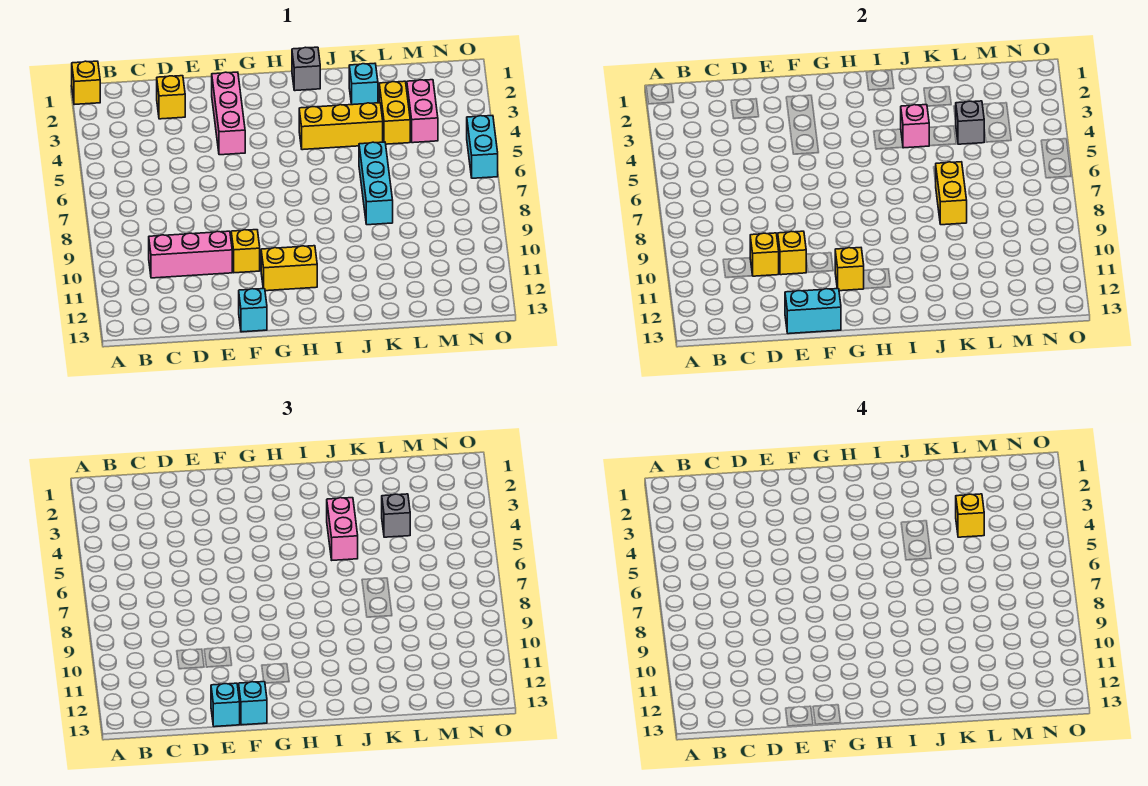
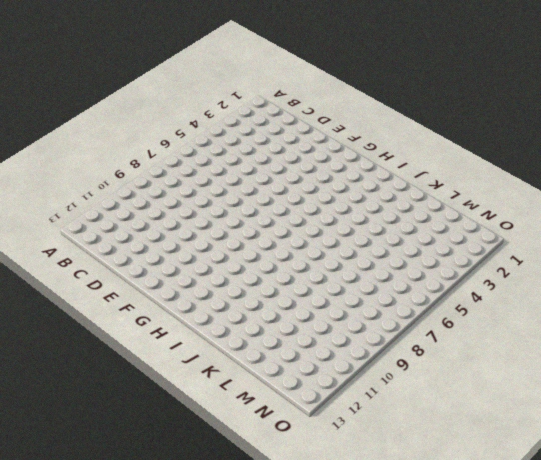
none -> yellow brick A1 level 1
none -> pink brick C10:E10 level 1
none -> yellow brick D2 level 1

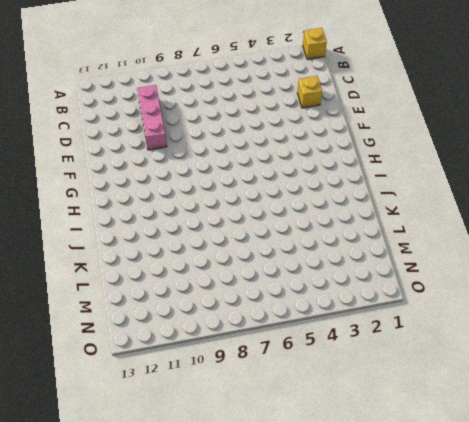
none -> pink brick F2:F4 level 1
none -> yellow brick F10 level 1
none -> cyan brick F13 level 1

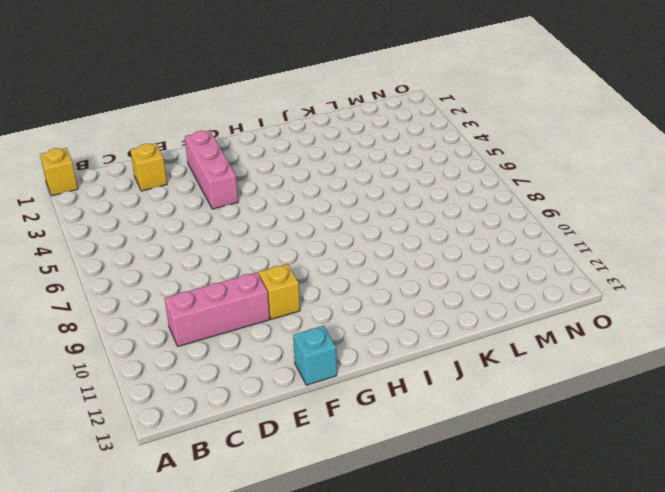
none -> yellow brick G11:H11 level 1
none -> grey brick I1 level 1
none -> yellow brick I4:K4 level 1

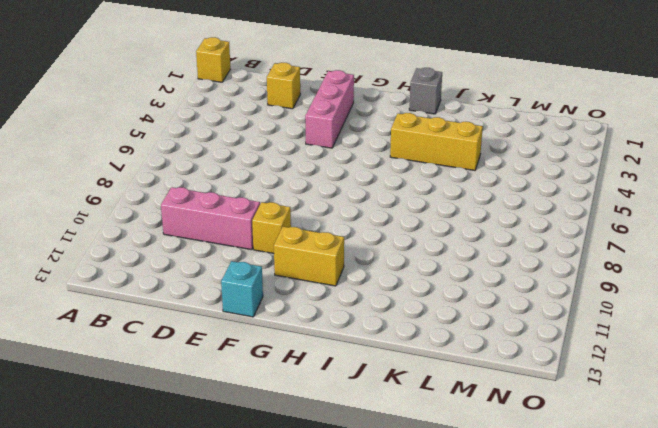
none -> cyan brick K2 level 1
none -> cyan brick K6:K8 level 1
none -> yellow brick L3:L4 level 1

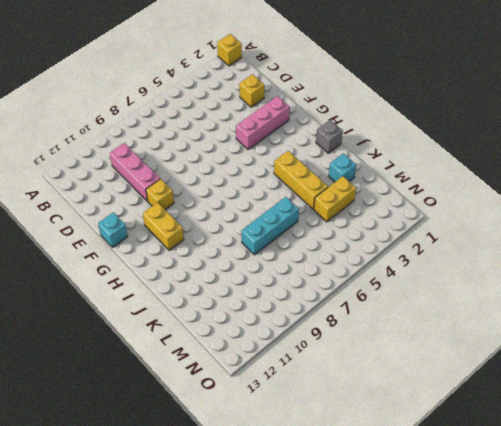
none -> pink brick M3:M4 level 1
none -> cyan brick O5:O6 level 1
none -> yellow brick D10 level 2

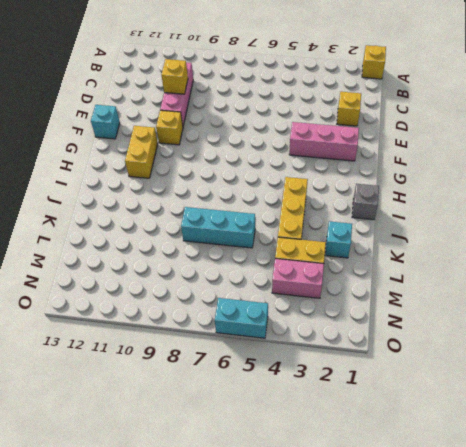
none -> yellow brick E10 level 2
none -> cyan brick E13:F13 level 2
none -> yellow brick G11 level 2

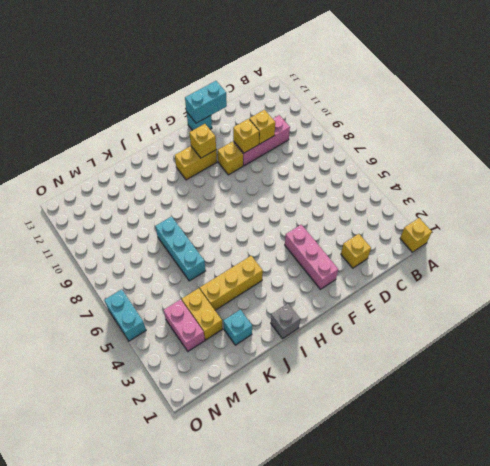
none -> pink brick J4 level 2
none -> yellow brick K7:K8 level 2
none -> grey brick L4 level 2

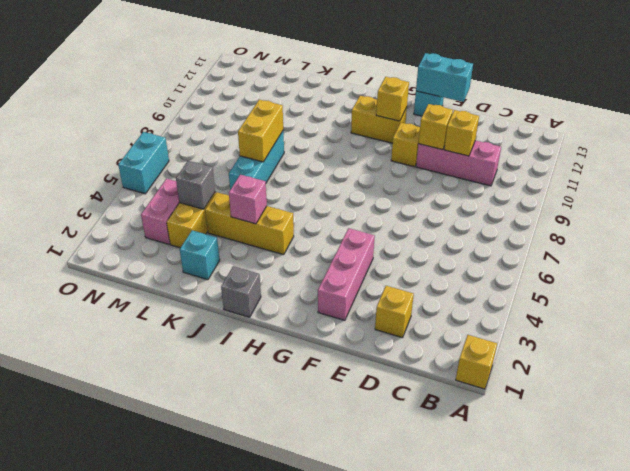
none -> cyan brick E13 level 3
none -> cyan brick F13 level 3
none -> pink brick J4:J5 level 3

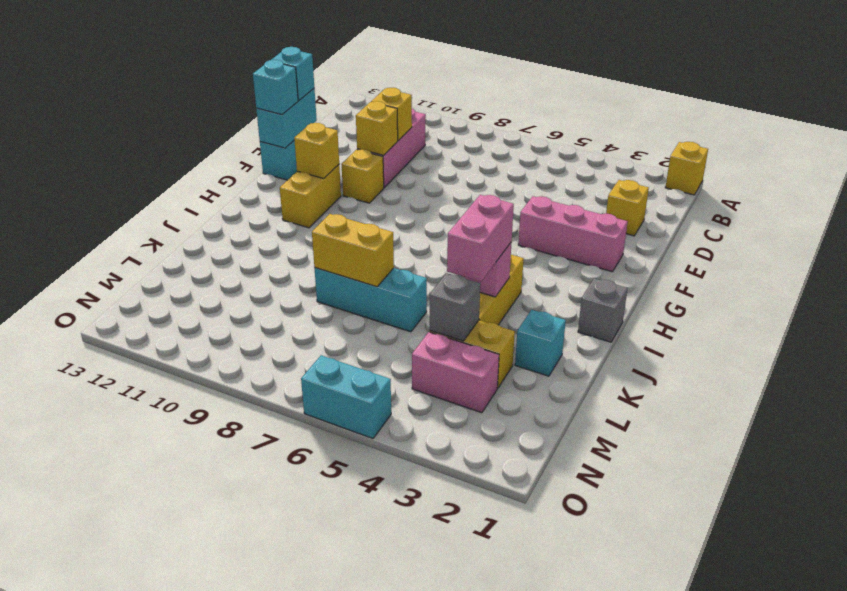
pink brick J4:K4 level 3 -> pink brick J4:J5 level 3
none -> grey brick L4 level 3
none -> yellow brick L4 level 4

